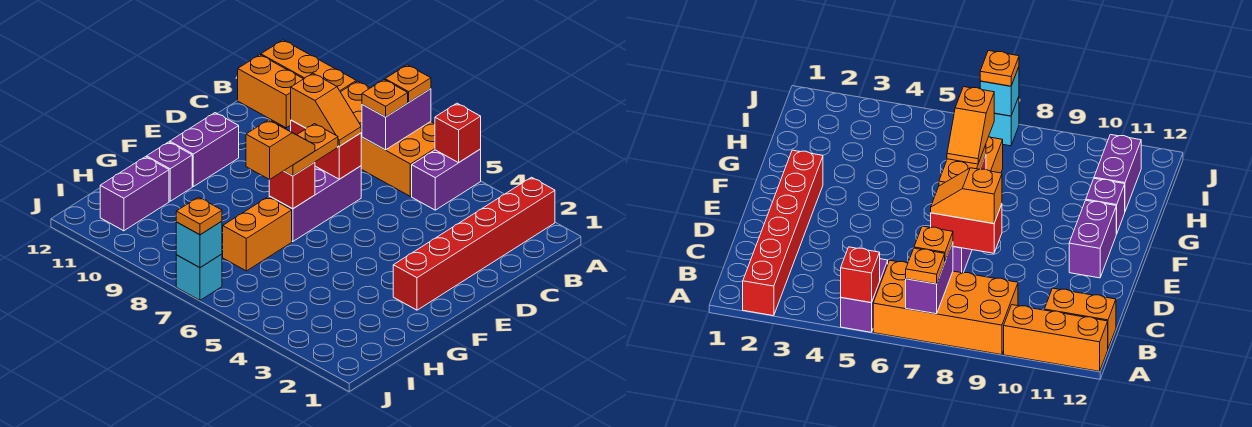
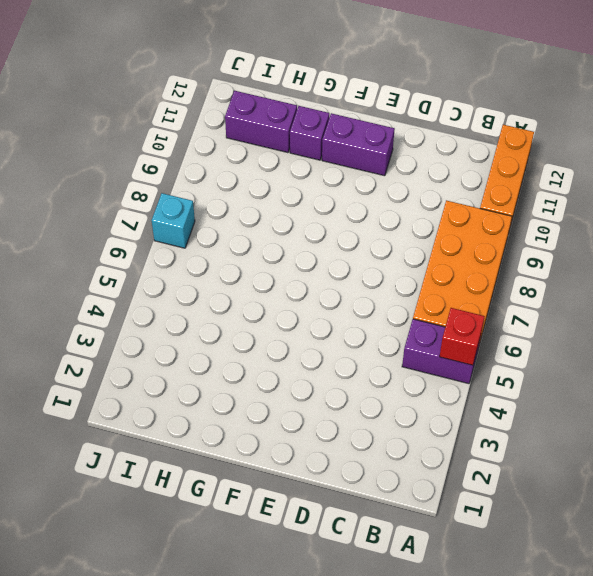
none -> red brick A2:F2 level 1
none -> orange brick B11:B12 level 1
none -> purple brick D7:F7 level 1

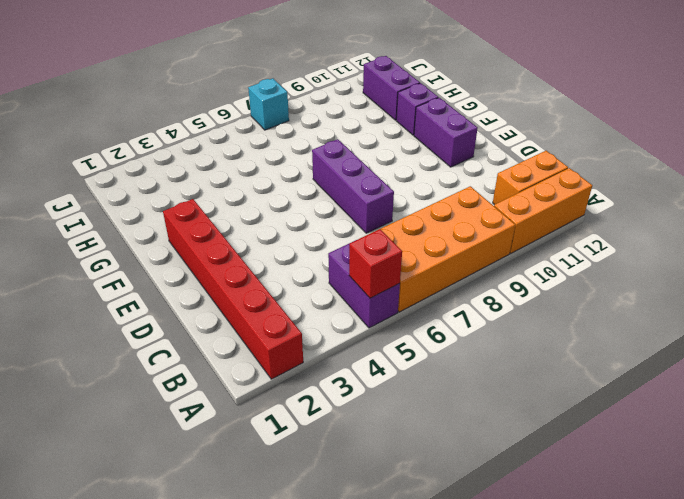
none -> orange brick G7:H7 level 1
none -> purple brick A7:B7 level 2
none -> red brick D7:D8 level 2

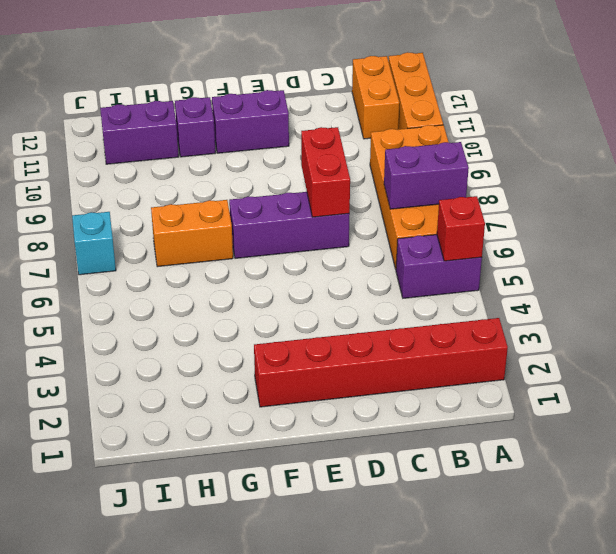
none -> red brick F7 level 2
none -> cyan brick J7 level 2
none -> orange plate A7 level 3

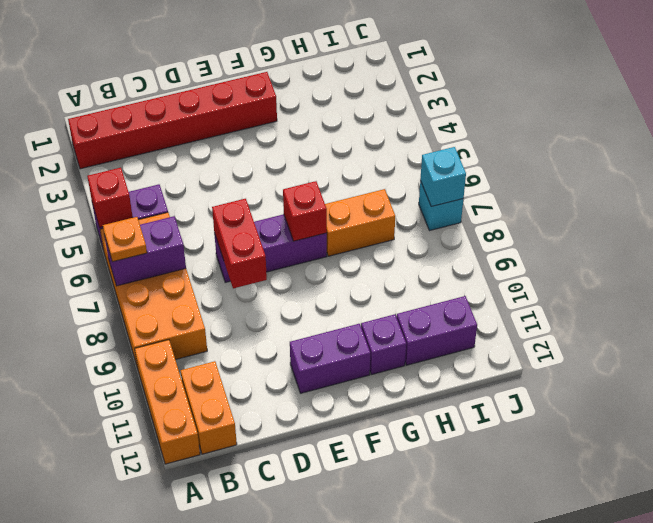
none -> orange plate B7 level 3
none -> orange slope D7:D8 level 3 top 8
none -> orange plate E7:F7 level 3

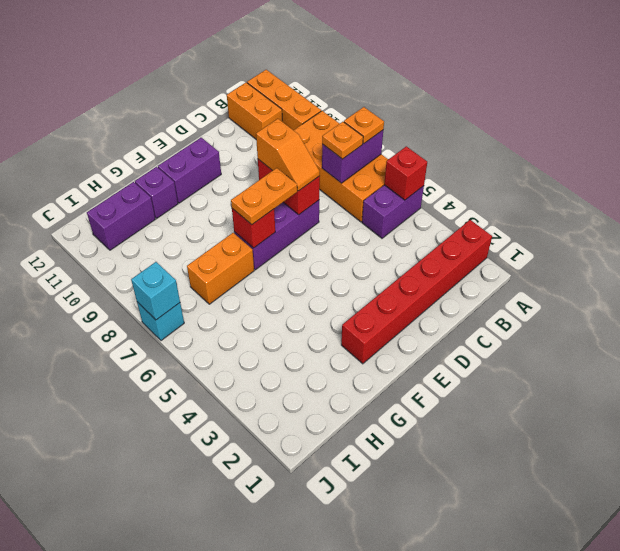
none -> orange plate J7 level 3
none -> orange slope F7:G7 level 4 top G

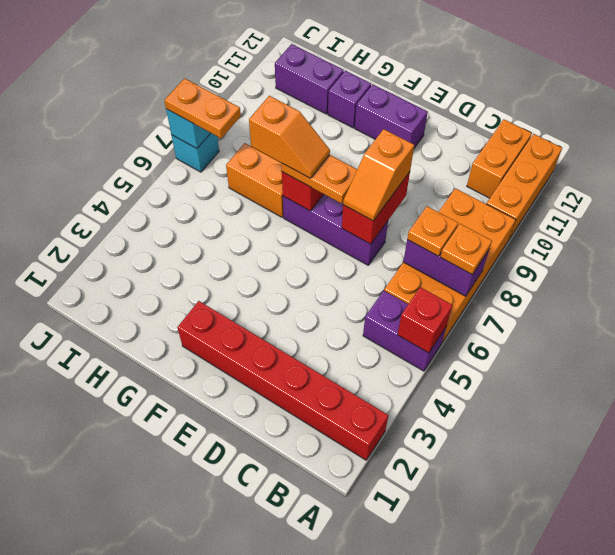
orange plate I7:J7 level 3 -> orange plate J7 level 3

